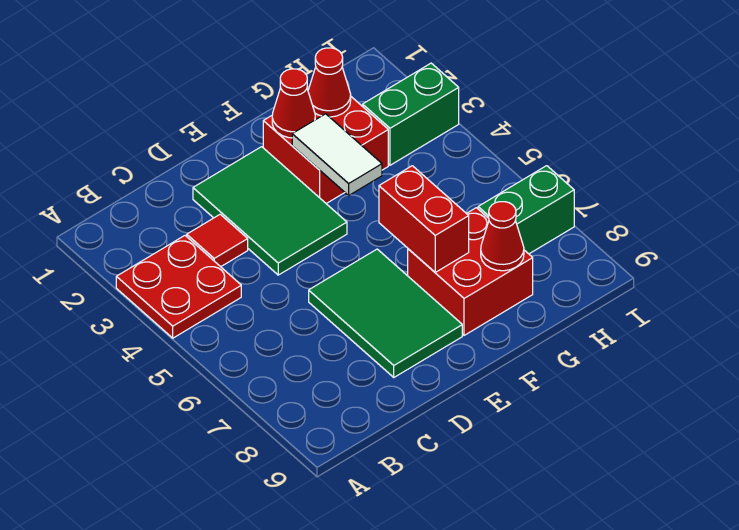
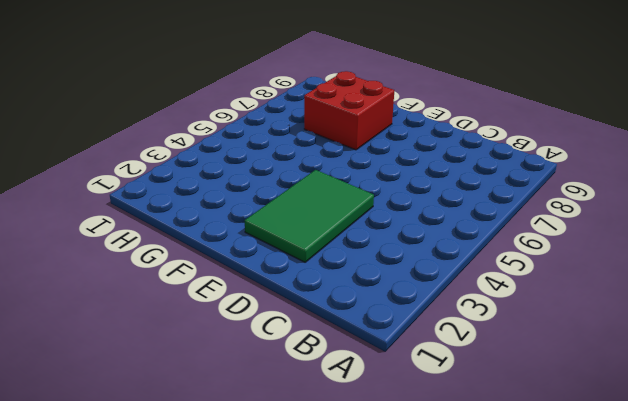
none -> red plate A3:B4 level 1
none -> red tile C3 level 1
none -> green tile D6:E8 level 1

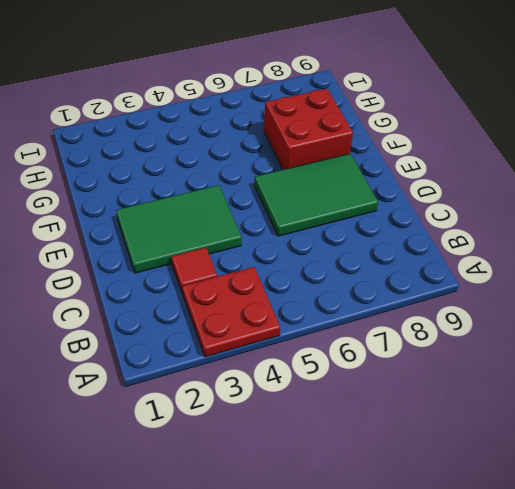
none -> red brick F2:G3 level 1
none -> green brick H3:I3 level 1
none -> green brick H7:I7 level 1

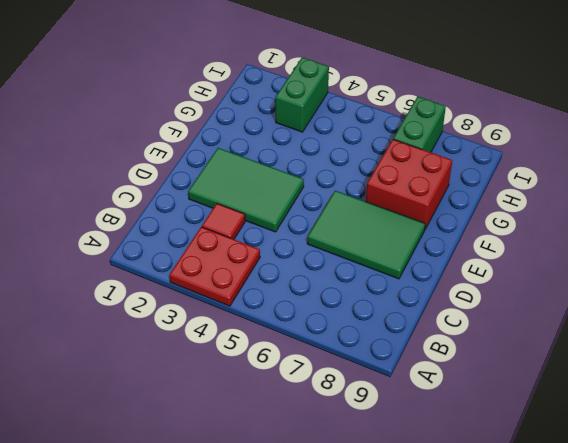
none -> red brick F2:G3 level 1
none -> red cone F2 level 2
none -> white tile F3:F4 level 2

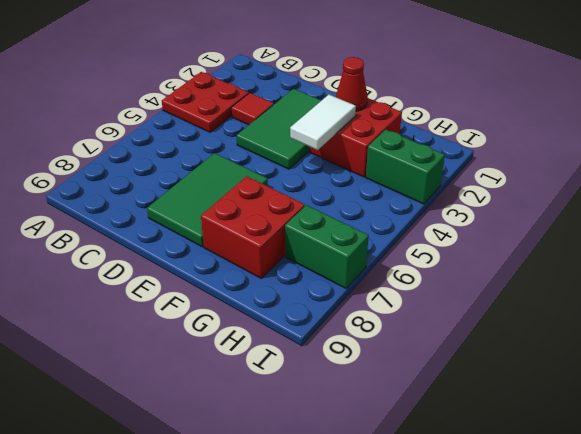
none -> red brick F6:F7 level 2
none -> red cone G2 level 2
none -> red cone G8 level 2

